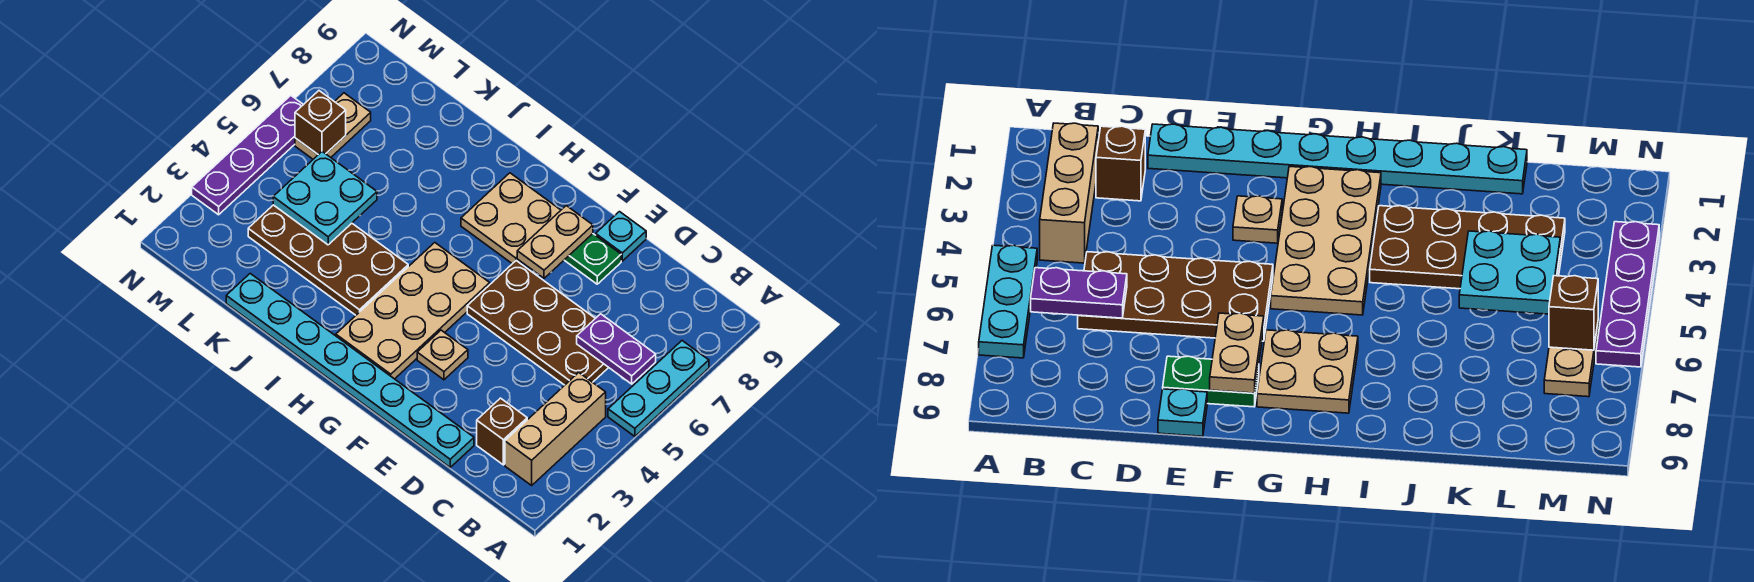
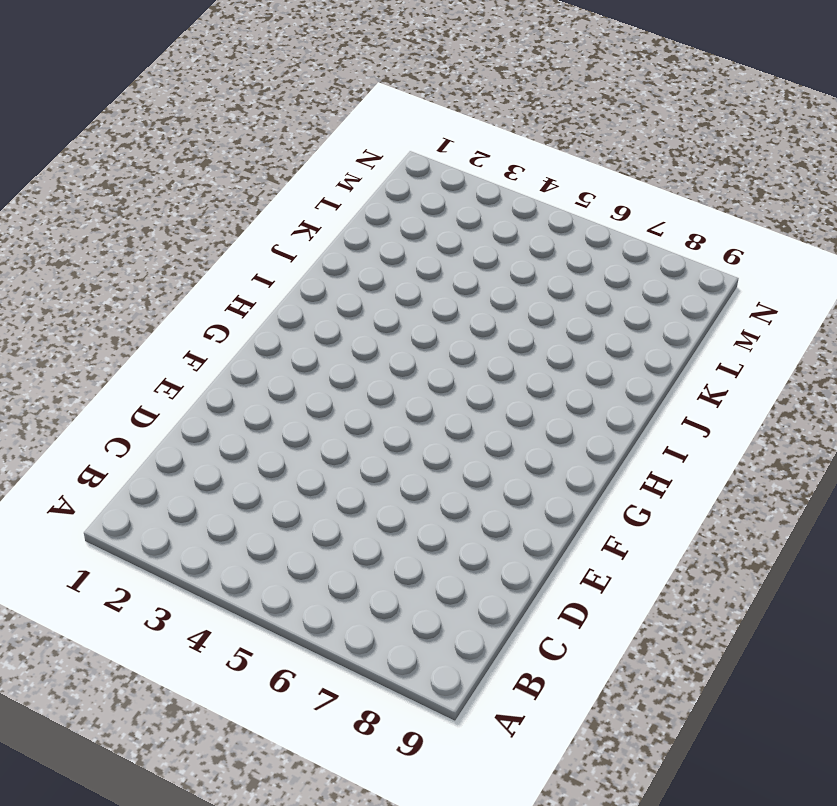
none -> cyan plate A5:A7 level 1
none -> tan brick B2:B4 level 1
none -> brown brick C2 level 1

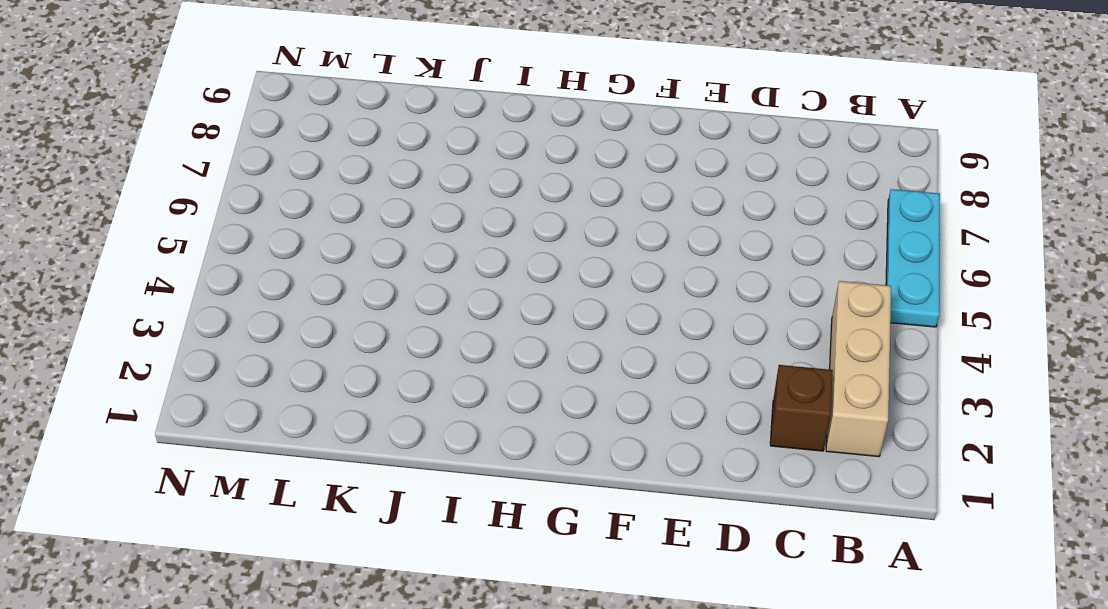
none -> brown plate C5:F6 level 1
none -> cyan plate D1:K1 level 1
none -> green plate E8:F8 level 1

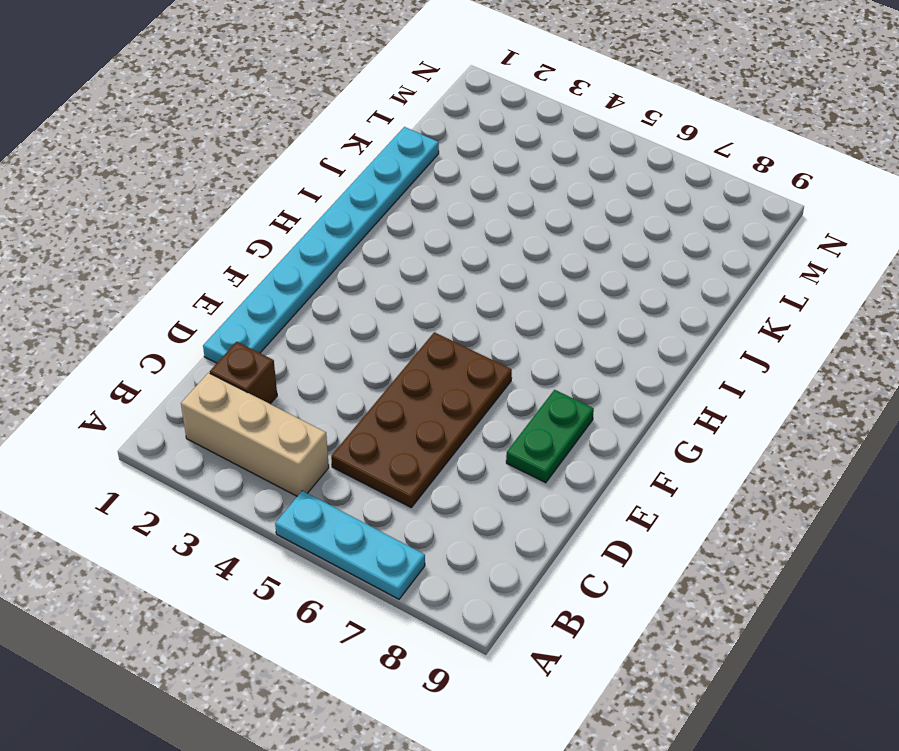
none -> cyan plate E9 level 1
none -> tan plate F3 level 1
none -> tan plate G2:H5 level 1

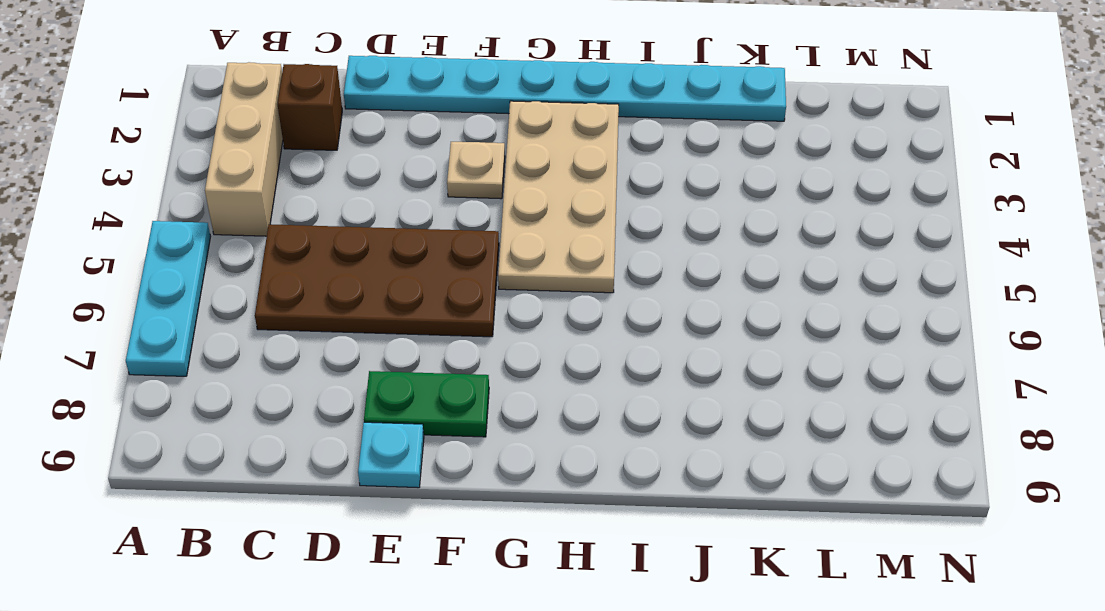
none -> tan plate G7:H8 level 1
none -> brown plate I3:L4 level 1
none -> tan plate M6:M7 level 1

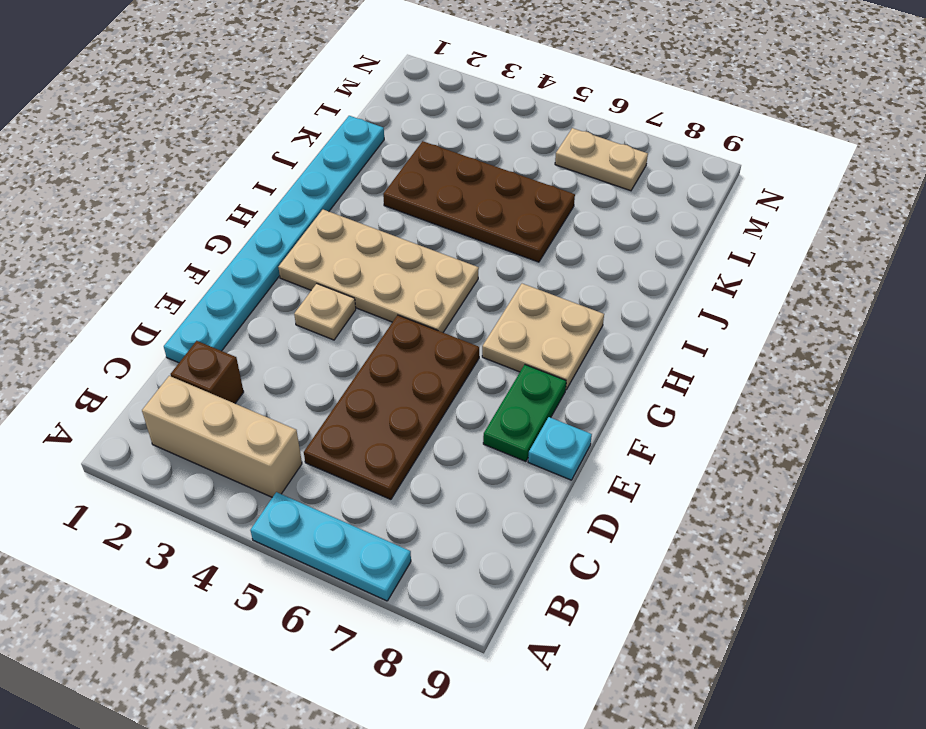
brown plate J3:K6 level 1 -> brown plate I3:L4 level 1
none -> purple plate N3:N6 level 1
none -> purple plate B6:C6 level 2
none -> tan plate F7:F8 level 2

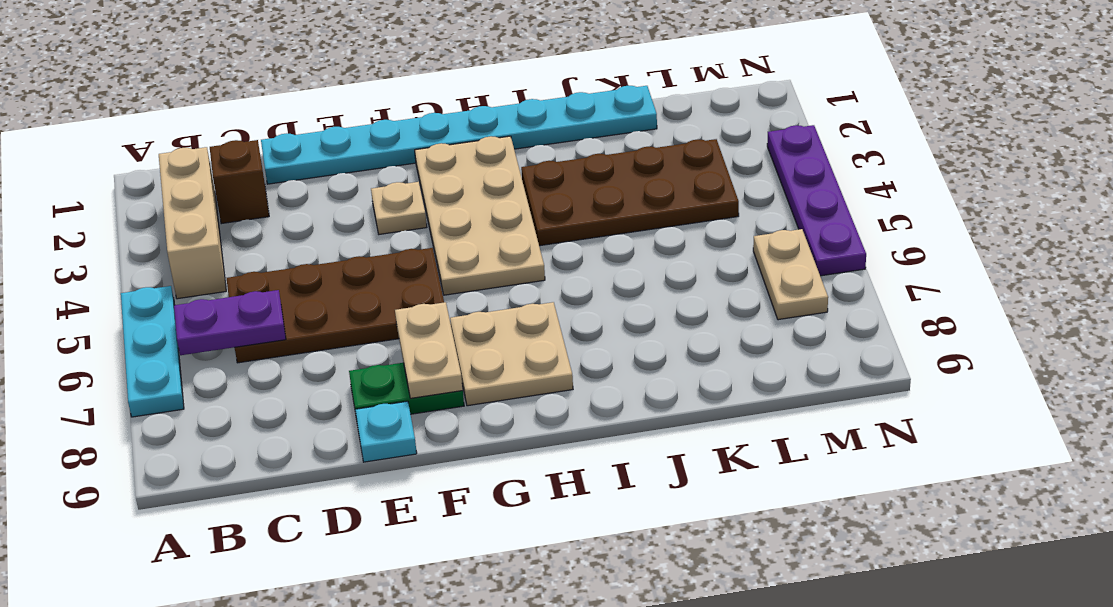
none -> cyan plate K4:L5 level 2
none -> brown brick M6 level 2

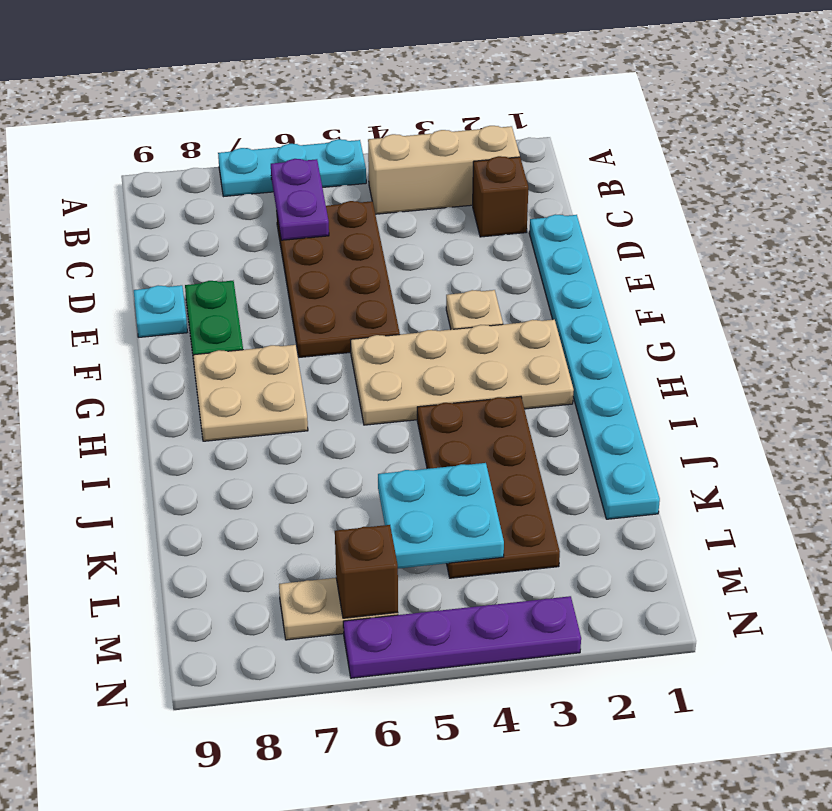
none -> tan plate F7:F8 level 2

